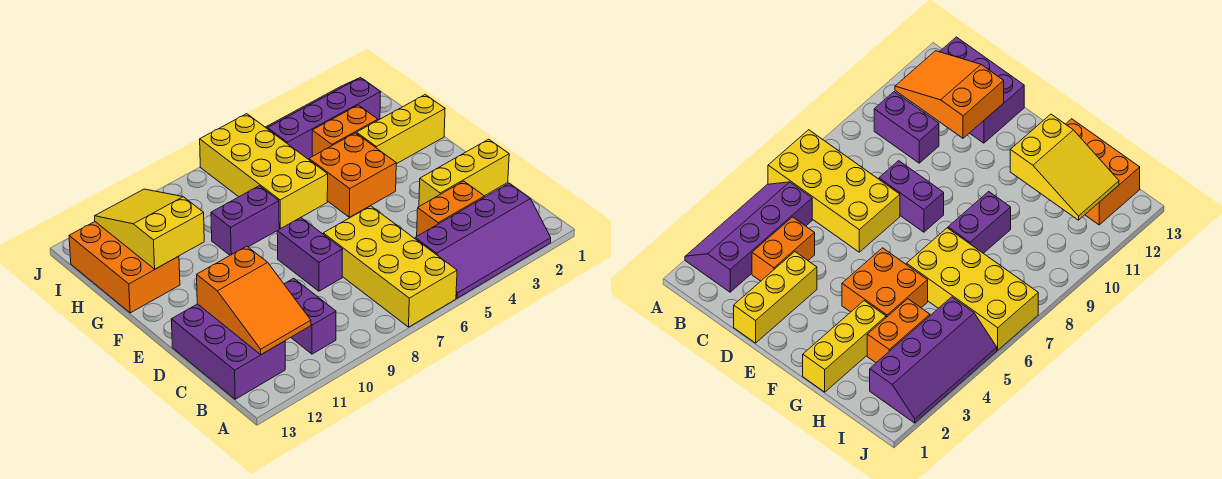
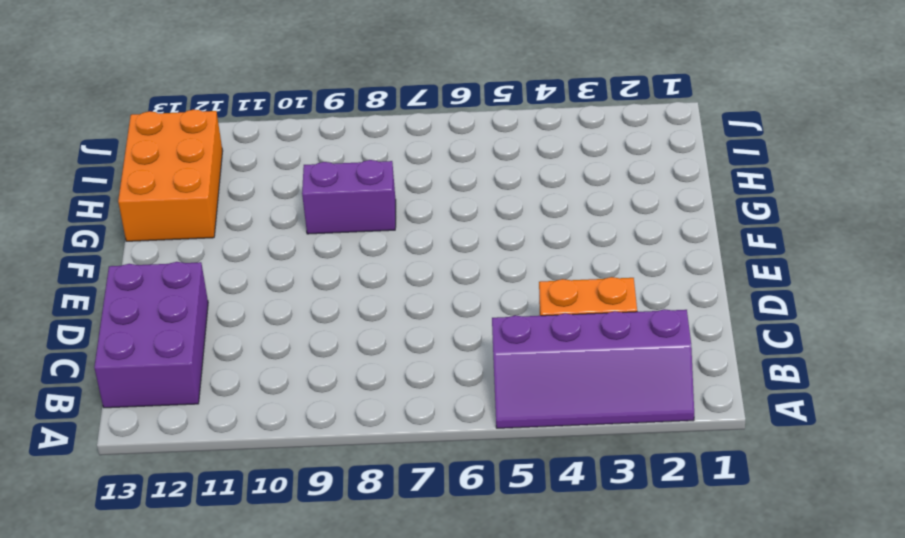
none -> yellow brick A6:D7 level 1
none -> purple brick B10:C10 level 1
none -> yellow brick D1:D3 level 1

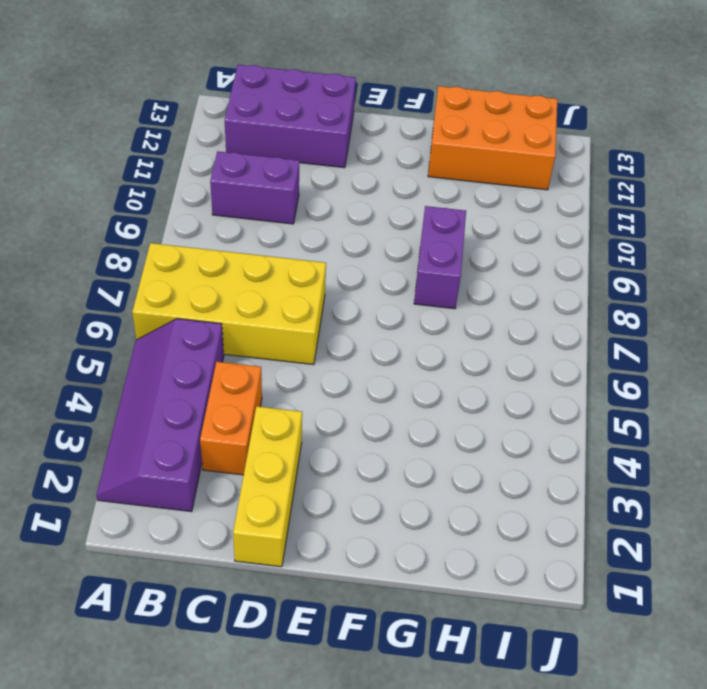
none -> purple brick D8:E8 level 1
none -> orange brick F4:G5 level 1
none -> yellow brick G1:G3 level 1

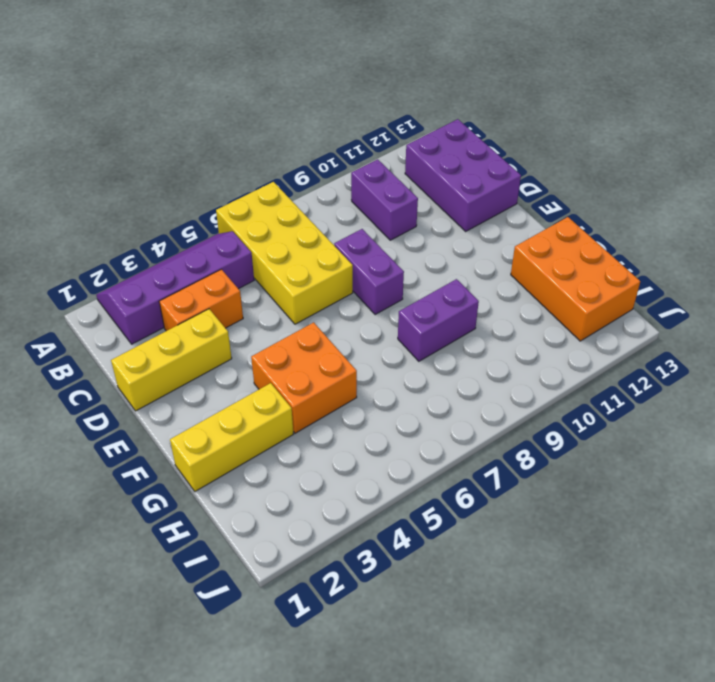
none -> yellow brick G6:J7 level 1
none -> orange brick H3:H4 level 1
none -> purple slope I2:J5 level 1 top I

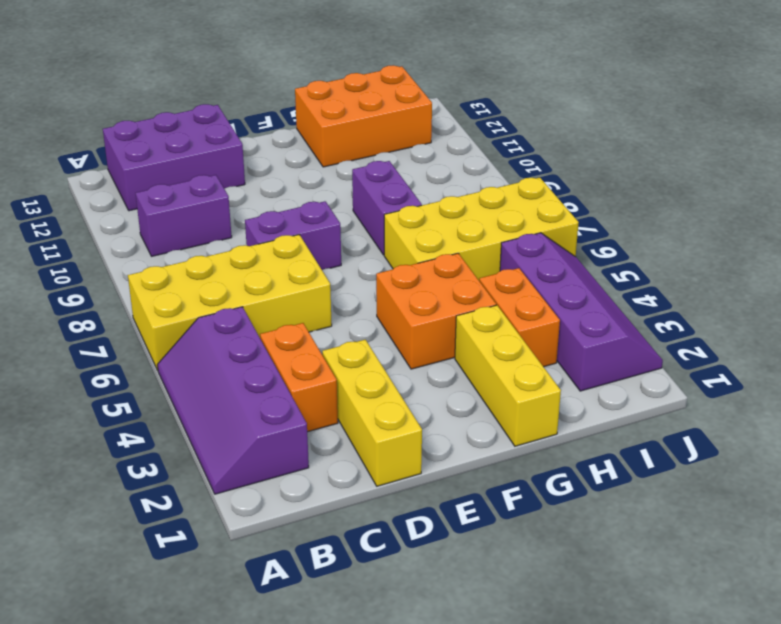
none -> orange slope B11:D12 level 2 top D
none -> yellow slope G11:I12 level 2 top G

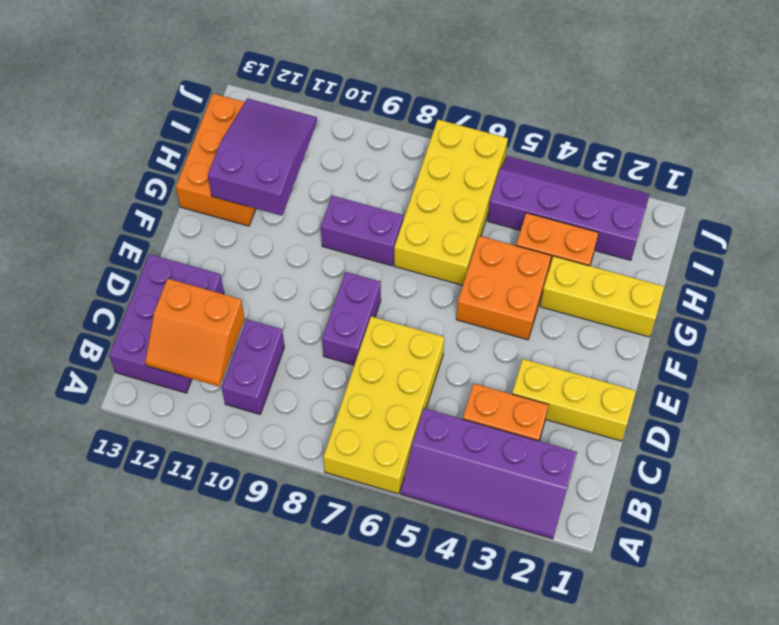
orange slope B11:C12 level 2 top C -> orange slope B11:D12 level 2 top D
purple slope G11:I12 level 2 top G -> yellow slope G11:I12 level 2 top G

